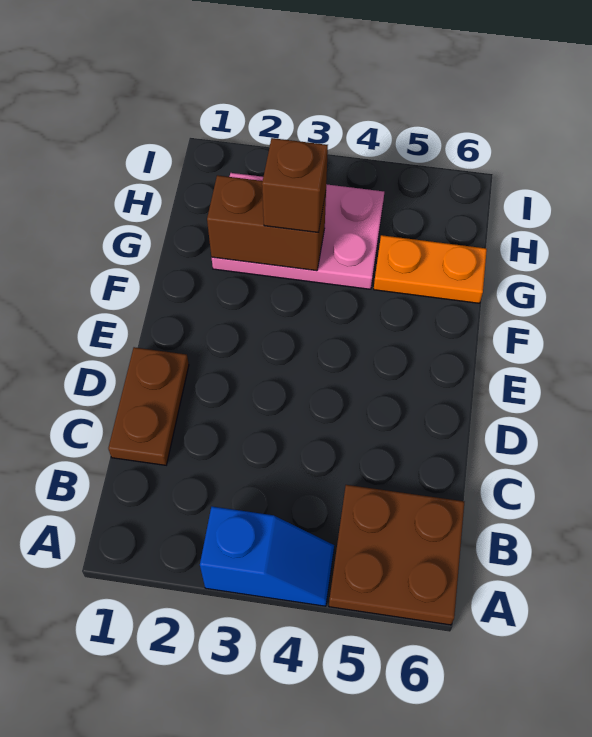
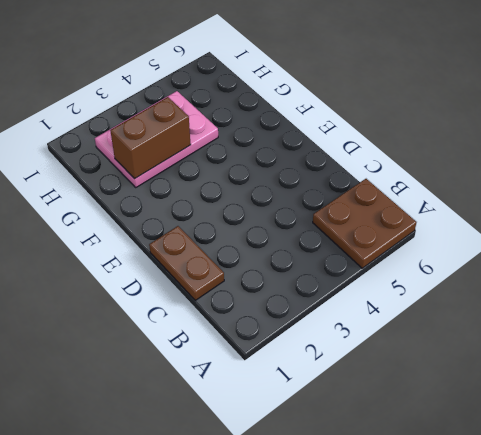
none -> blue slope A3:A4 level 1 top 3
none -> orange plate G5:G6 level 1

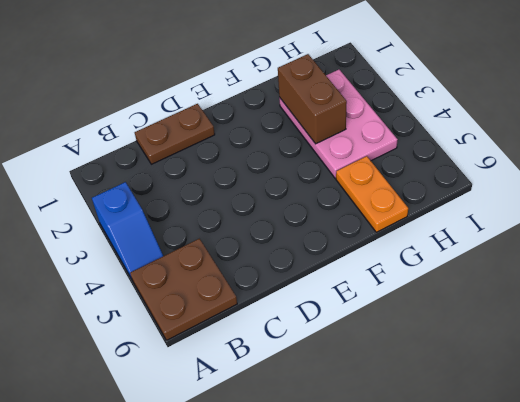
none -> brown brick G3 level 3

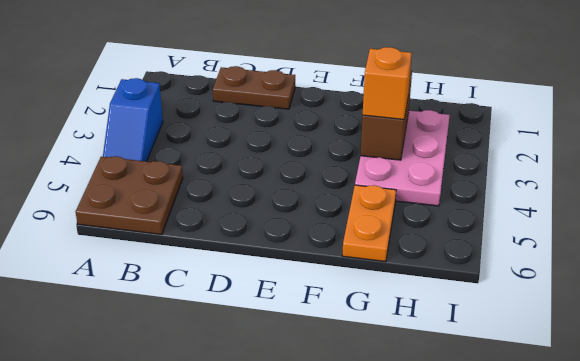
orange brick G3 level 3 -> brown brick G3 level 3

